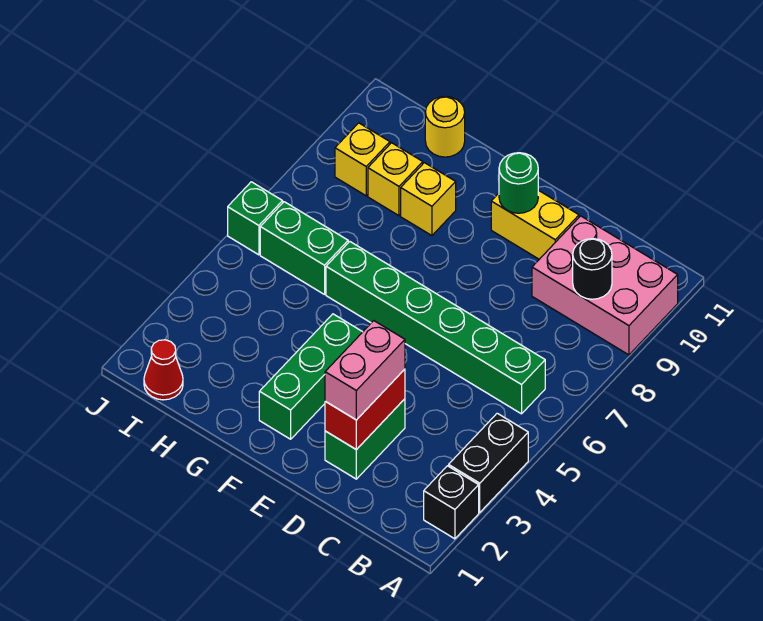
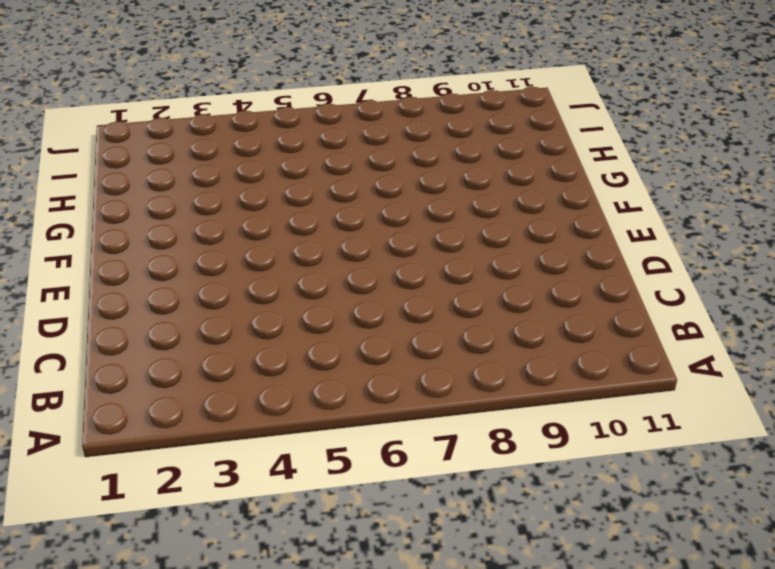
none -> black brick A2 level 1
none -> black brick A3:A4 level 1
none -> pink brick A9:C10 level 1

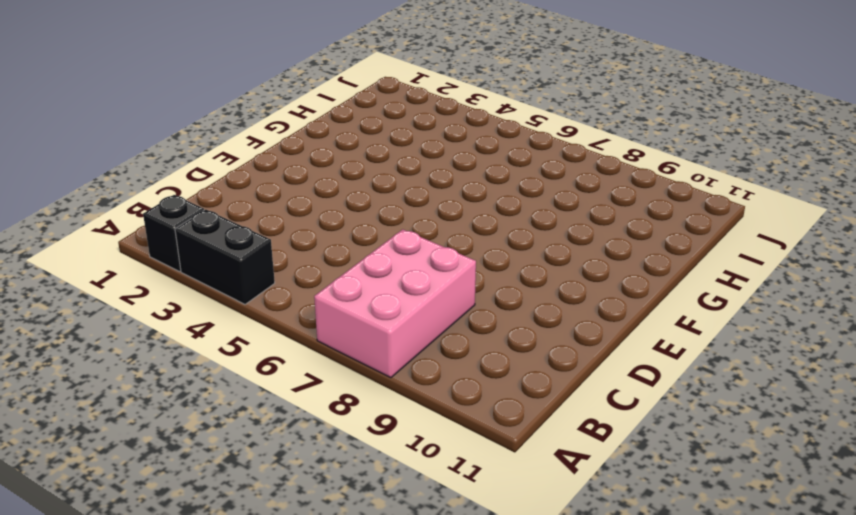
pink brick A7:C8 level 1 -> pink brick A9:C10 level 1
none -> green brick B6:G6 level 1
none -> green brick D2:D3 level 1
none -> yellow brick D10:E10 level 1

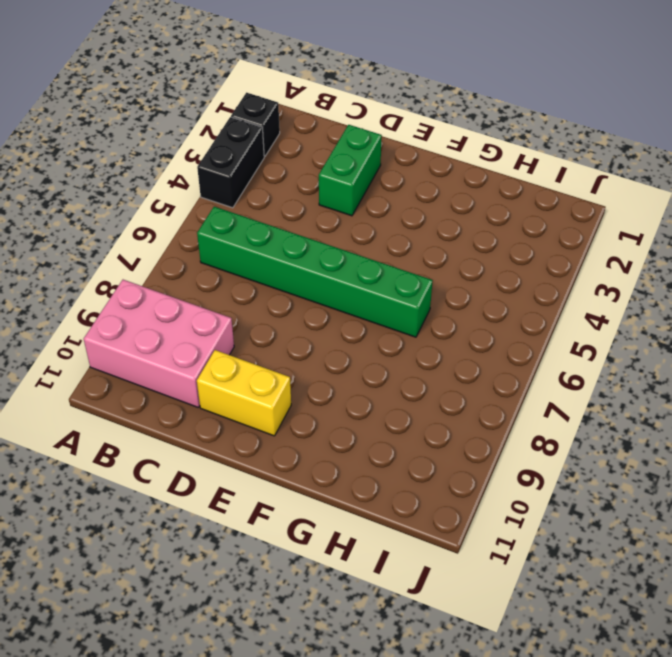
none -> green brick F2:F4 level 1
none -> yellow brick G9 level 1
none -> green brick H6:I6 level 1

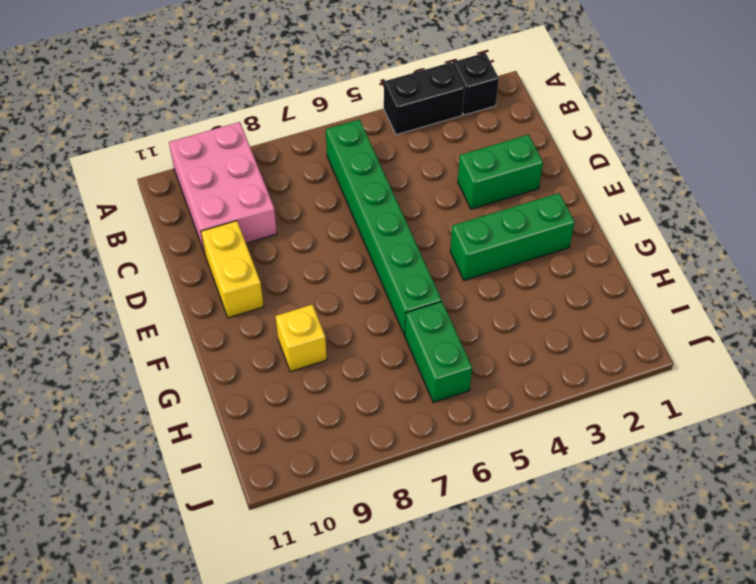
none -> yellow brick H9 level 1
none -> yellow round brick H11 level 1
none -> red cone I1 level 1

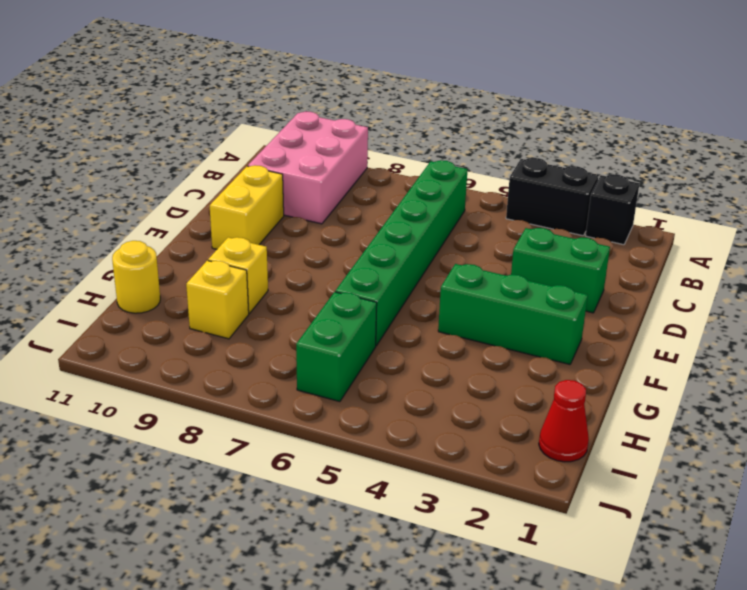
none -> yellow brick I9 level 1
none -> green brick J6 level 1
none -> black round brick B9 level 2

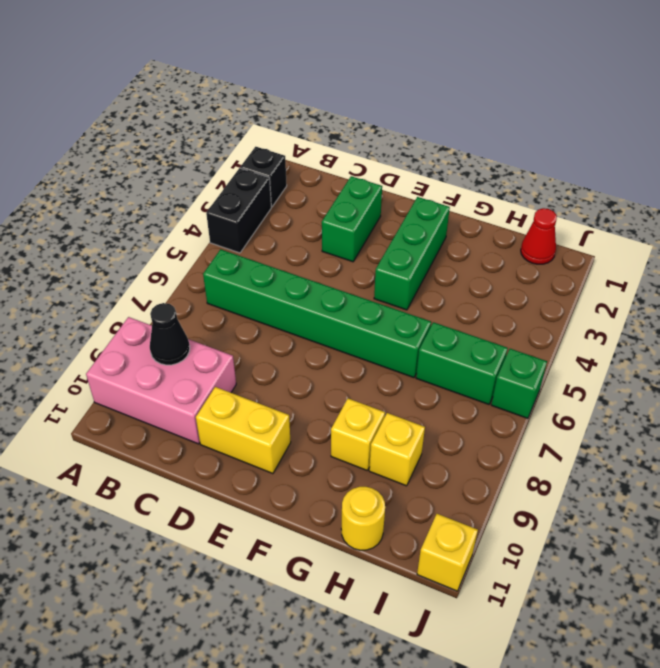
black cone B9 level 2 -> black round brick B9 level 2
yellow brick J11 level 1 -> yellow brick I9 level 1
none -> red brick D2:D3 level 2
none -> green round brick E10 level 2
none -> pink brick D2:D3 level 3

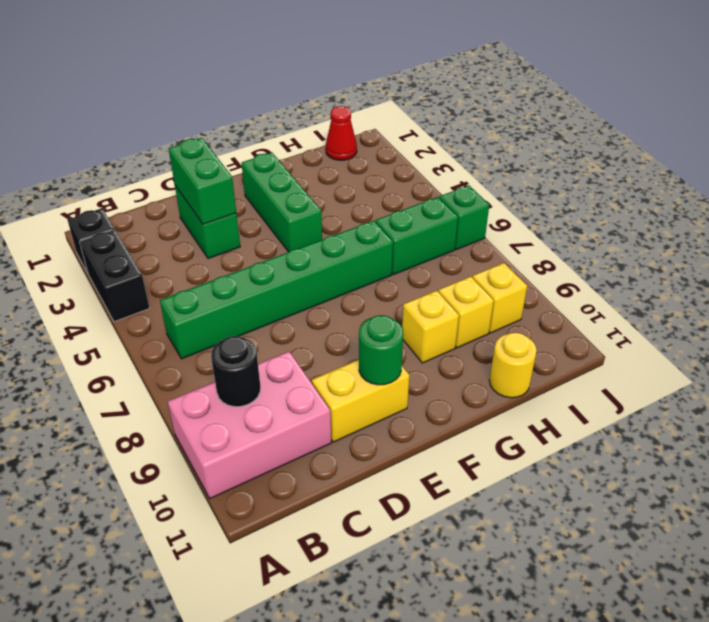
green brick D2:D3 level 2 -> red brick D2:D3 level 2
none -> pink brick D2:D3 level 3

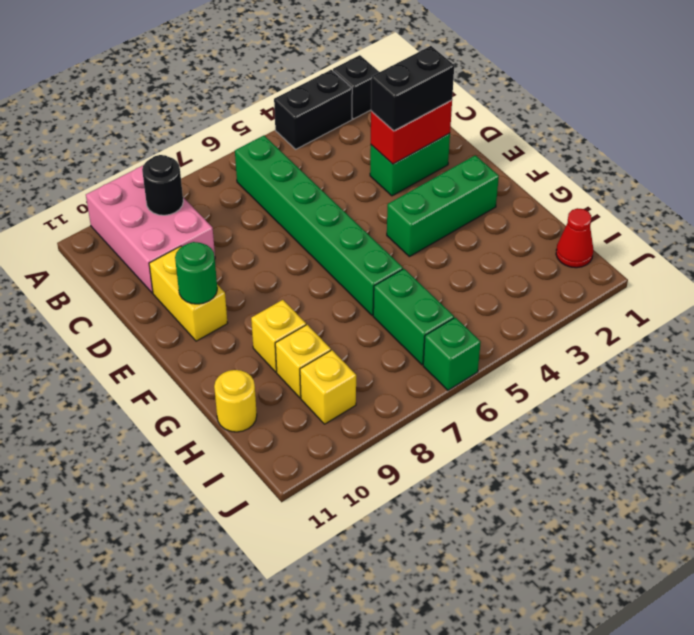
black brick D2:D3 level 3 -> pink brick D2:D3 level 3

